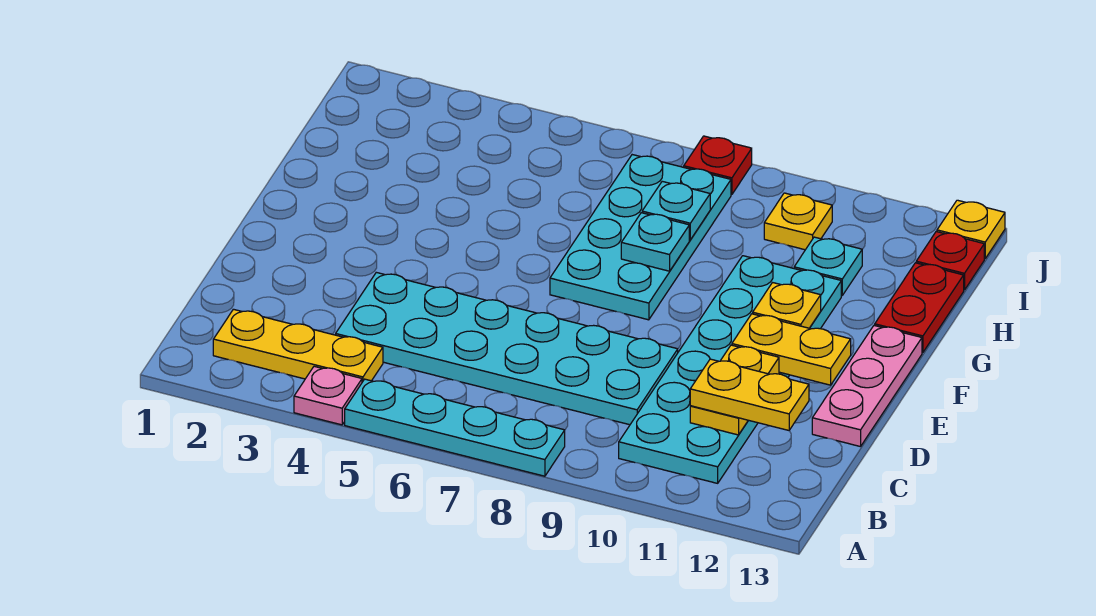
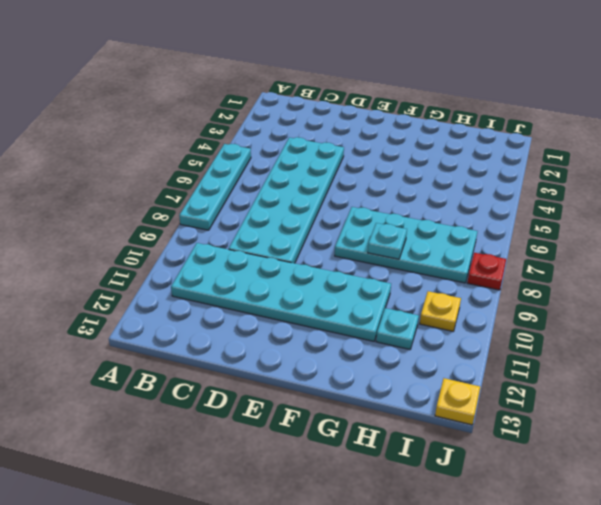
none -> pink plate A4 level 1
none -> yellow plate B2:B4 level 1
none -> pink plate D13:F13 level 1

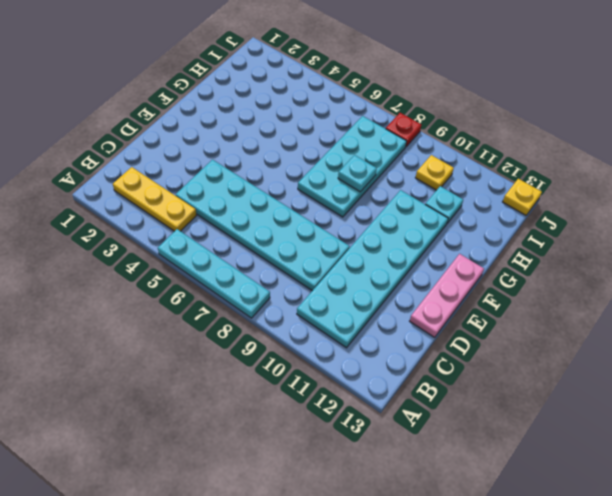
none -> pink plate A4 level 1
none -> red plate G13:H13 level 1
none -> red plate I13 level 1

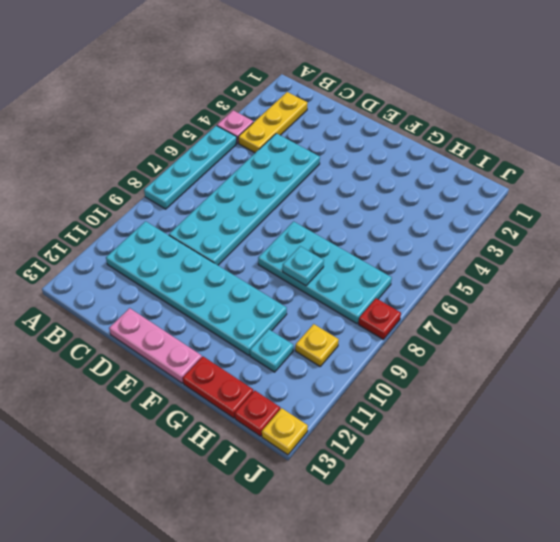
none -> yellow plate C11:D11 level 2
none -> yellow plate E11:E12 level 2
none -> yellow plate F11 level 2

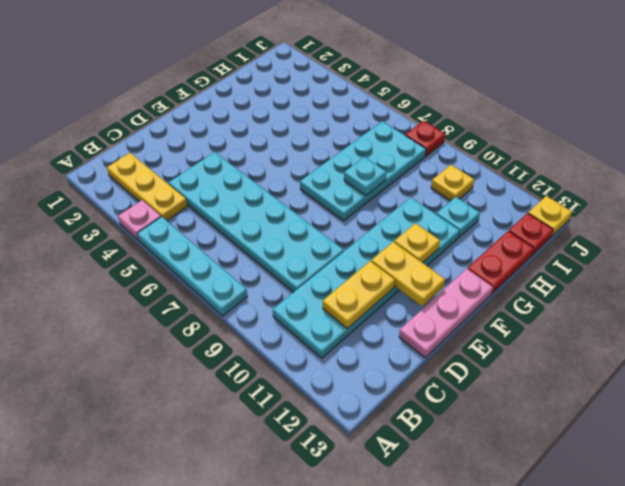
none -> cyan plate H8 level 2
none -> yellow plate C11:C12 level 3

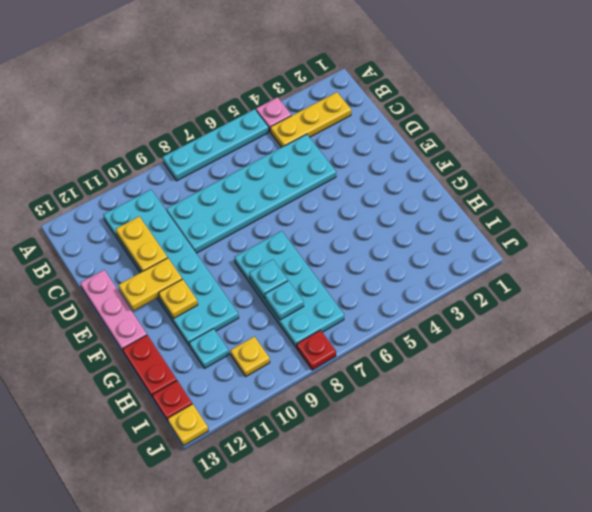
none -> yellow plate C11:C12 level 3

